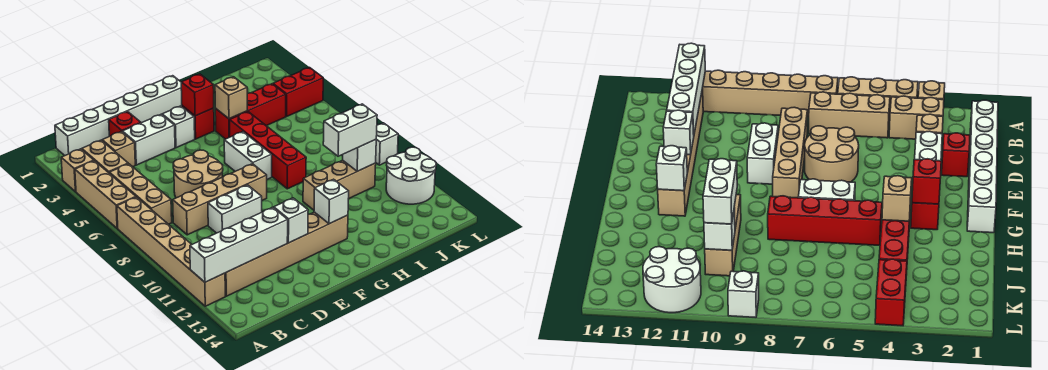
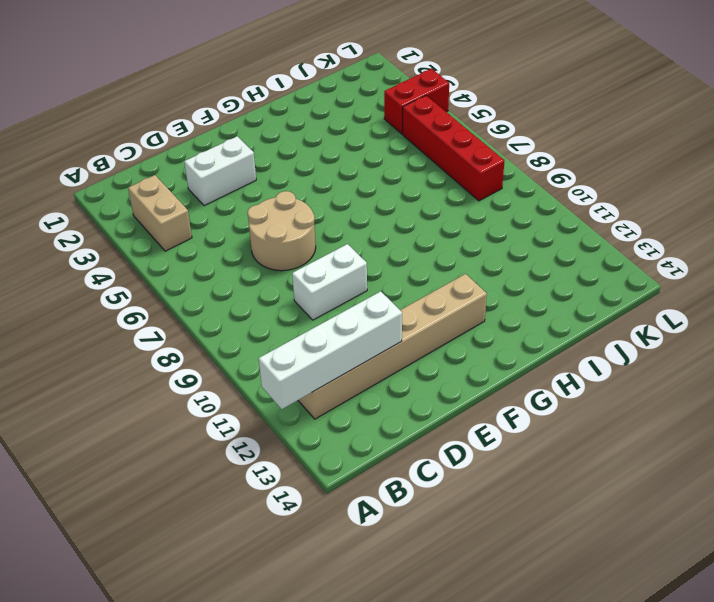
red brick K5:K8 level 1 -> red brick H5:H8 level 1
none -> tan brick A3 level 1
none -> tan brick A4:A6 level 1
none -> tan brick A7:A12 level 1

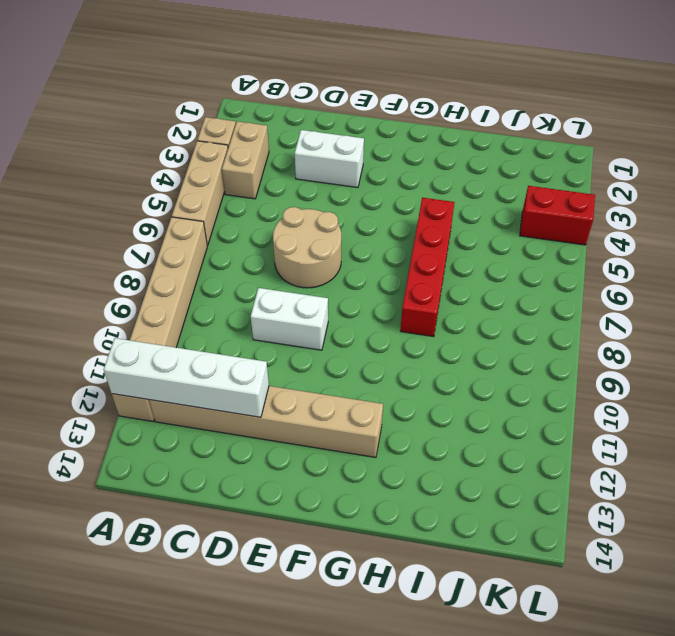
none -> white brick B1:G1 level 1
none -> tan brick B5:B7 level 1
none -> tan brick C3 level 1

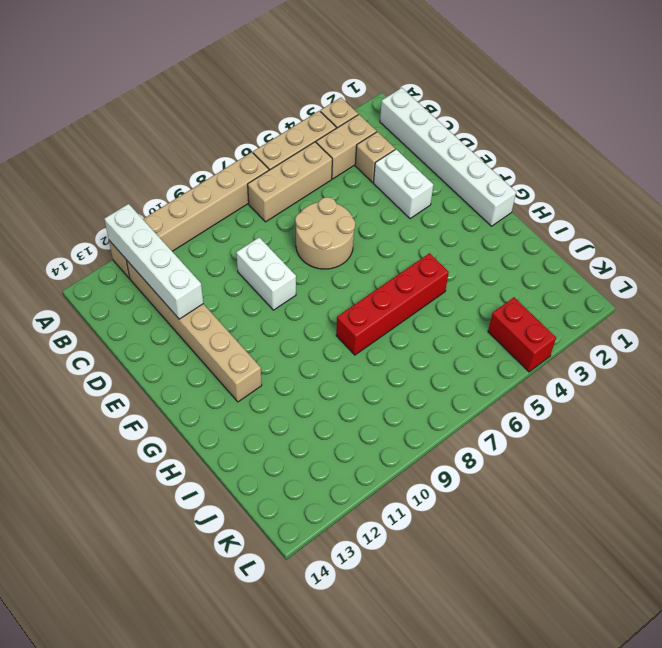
none -> tan brick C8:F8 level 1
none -> red brick D2 level 1
none -> white brick F3 level 1

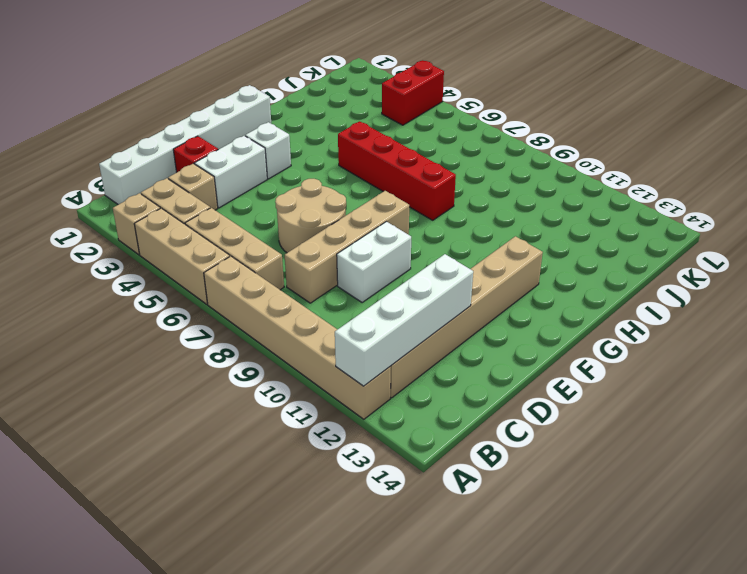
none -> red brick G3 level 1
none -> white brick G6:G7 level 1
none -> red brick H4:J4 level 1

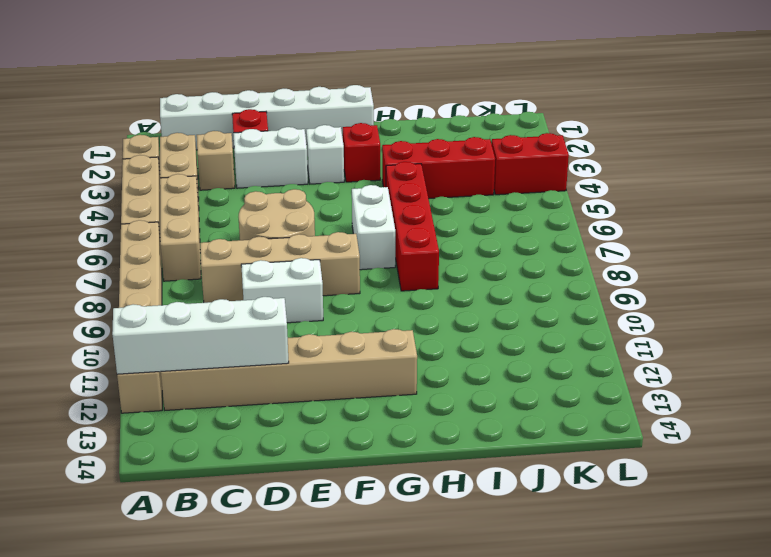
none -> tan brick H10:J10 level 1
none -> white round brick K11:L12 level 1
none -> white brick L9 level 1

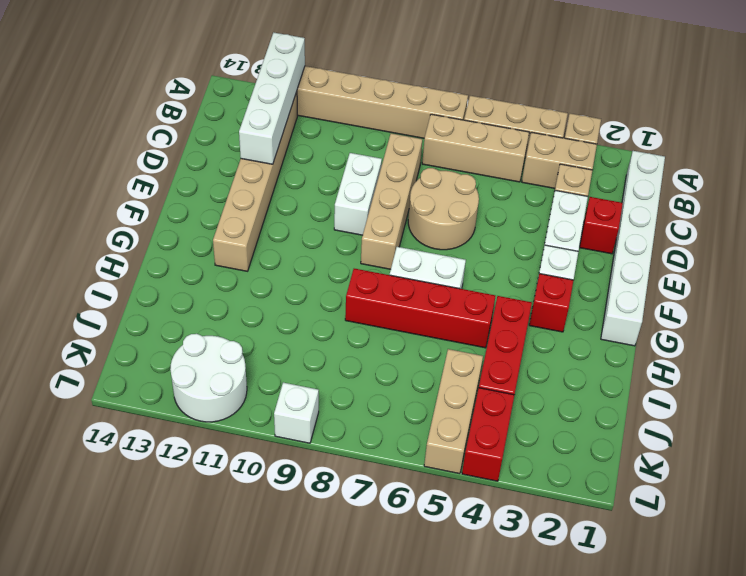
tan brick J5:L5 level 1 -> tan brick H10:J10 level 1
none -> white brick E12 level 2
none -> red brick G3 level 2
none -> white brick G12 level 2

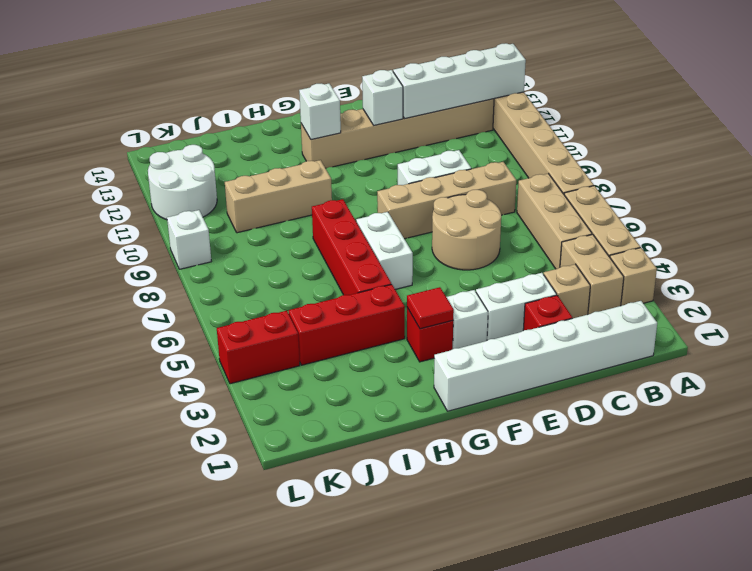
red tile G3 level 2 -> red brick G3 level 2
none -> tan brick H4 level 2
none -> white brick J10 level 2
none -> white brick I10:J10 level 3

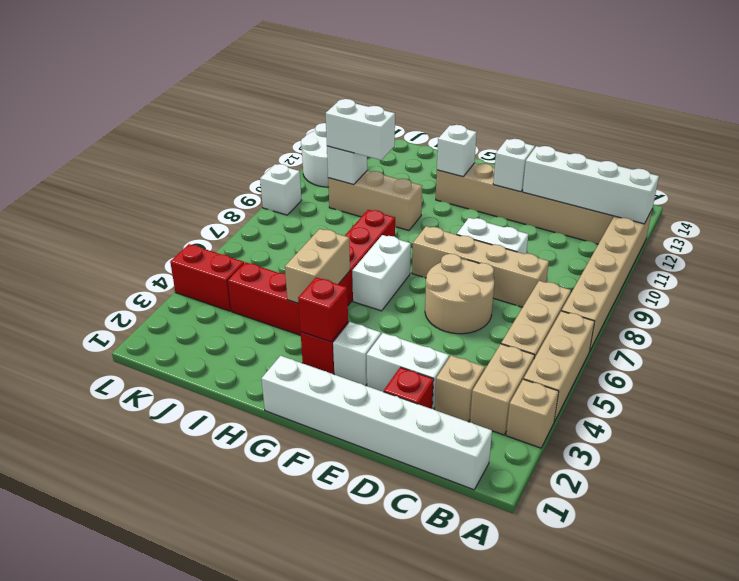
tan brick H4:H5 level 2 -> tan brick H4 level 2

